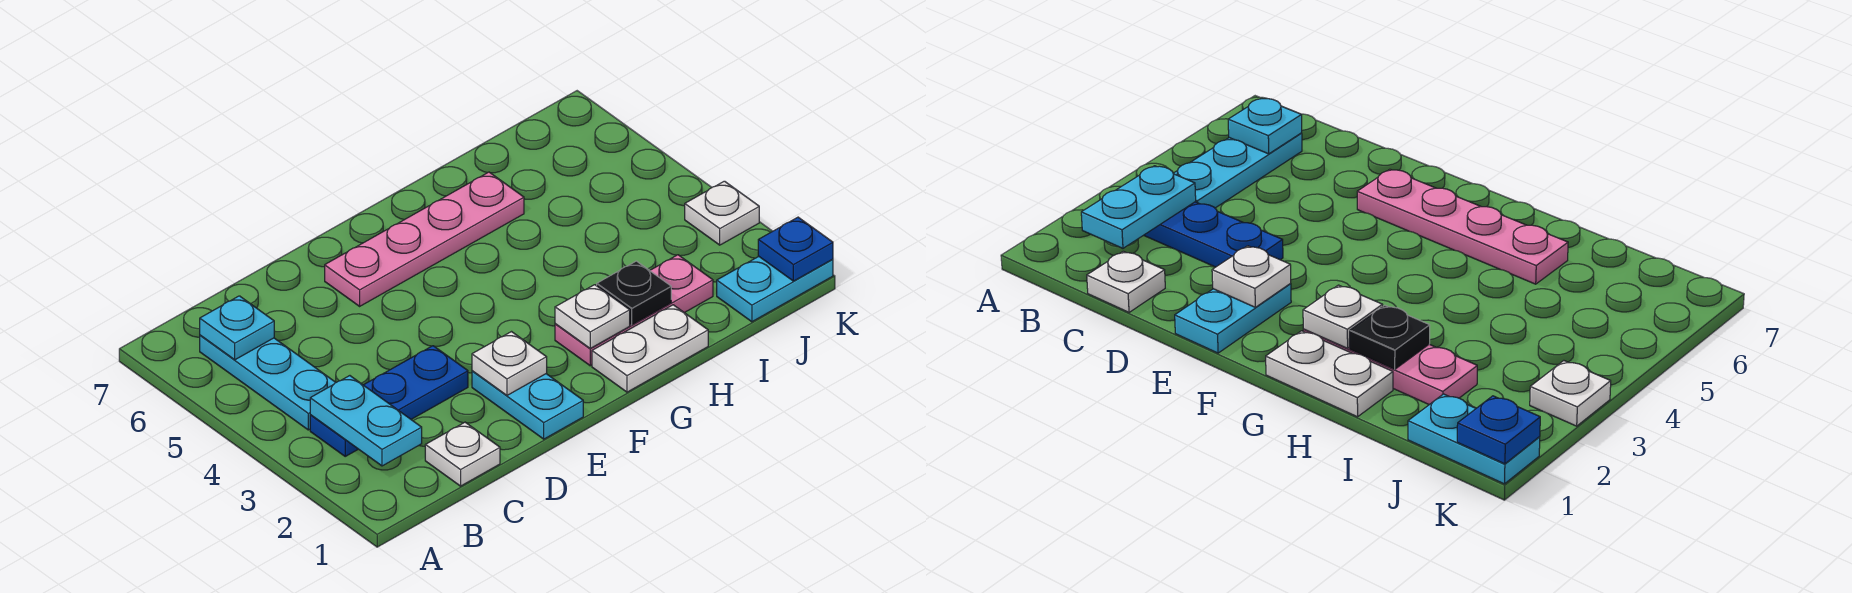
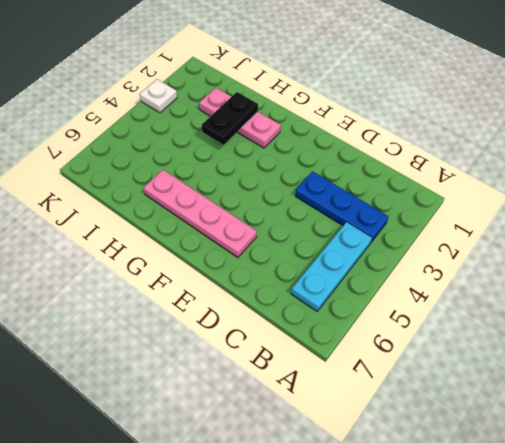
black plate H2:H3 level 2 -> black plate H2 level 2
none -> white plate C1 level 1
none -> cyan plate E1:E2 level 1
none -> white plate G1:H1 level 1

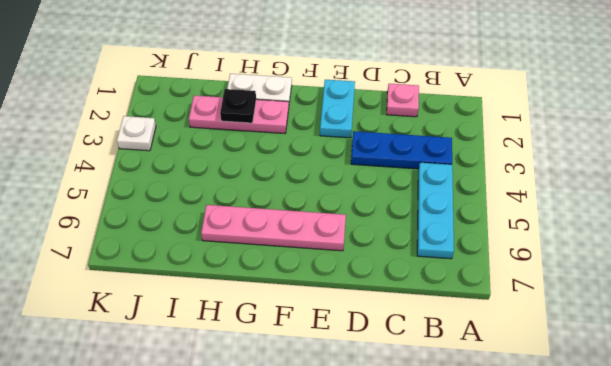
pink plate C1 level 1 -> white plate C1 level 1
none -> cyan plate J1:K1 level 1
none -> cyan plate B2:B3 level 2
none -> cyan plate B6 level 2

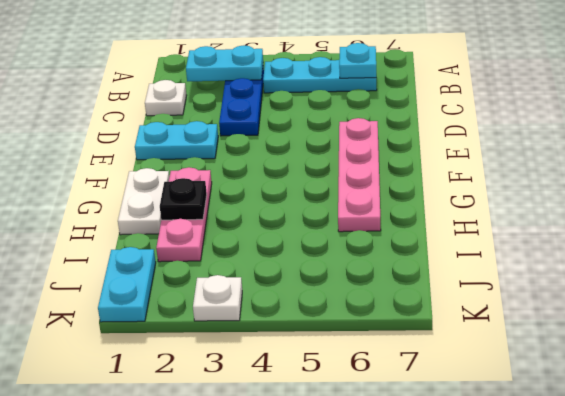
none -> white plate E2 level 2
none -> white plate G2 level 2
none -> blue plate K1 level 2

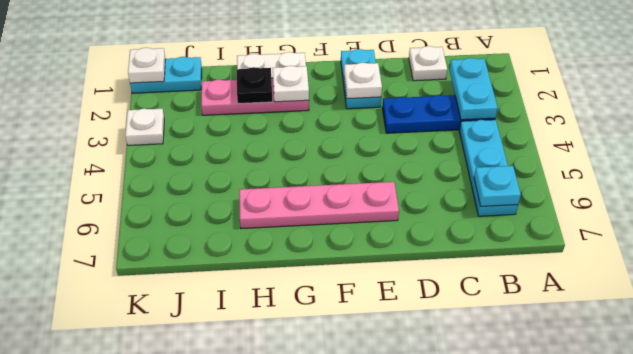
white plate K1 level 2 -> blue plate K1 level 2

